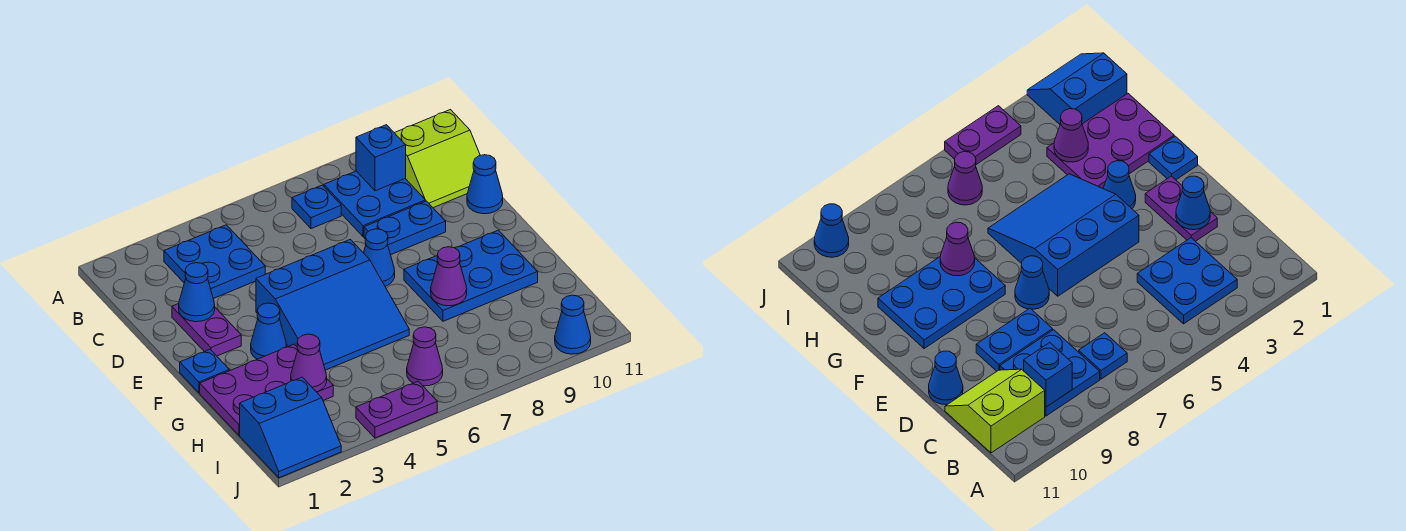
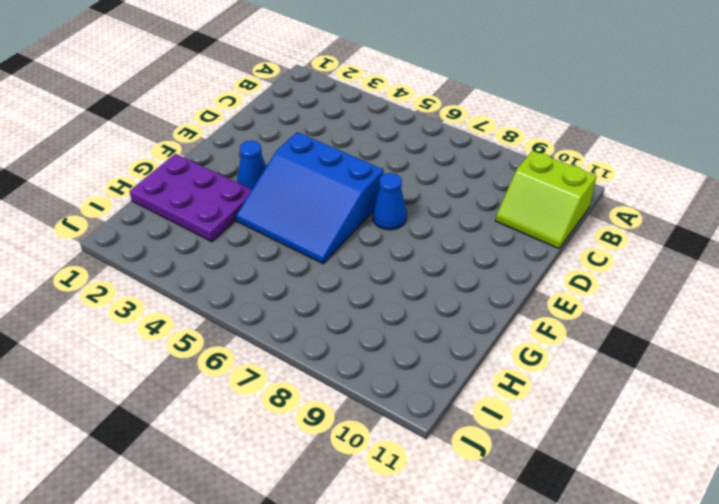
none -> blue plate B3:C4 level 1
none -> blue plate B7 level 1
none -> blue plate B8:C9 level 1

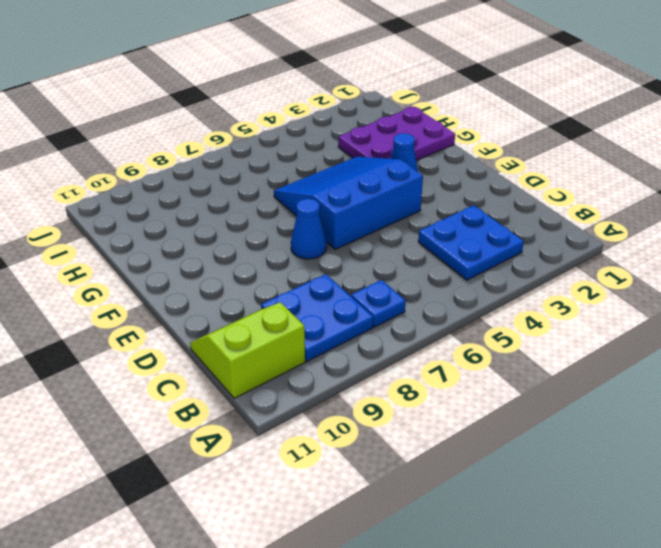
none -> purple plate D2:E2 level 1
none -> blue plate D8:D9 level 1
none -> blue cone D11 level 1

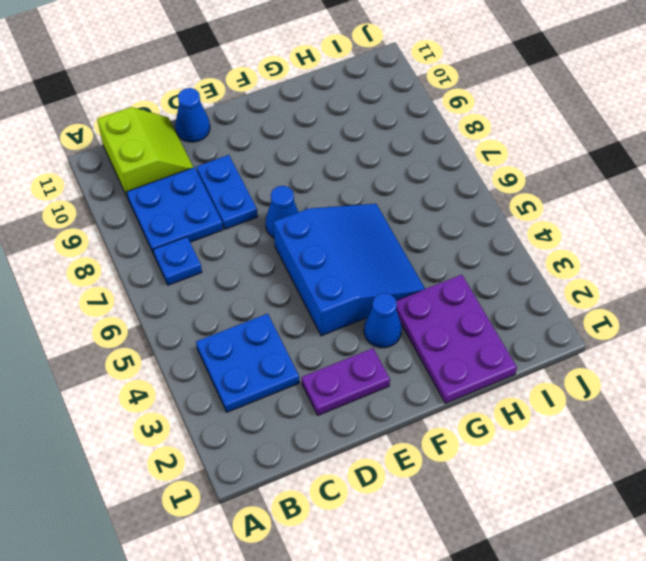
none -> blue plate F1 level 1
none -> blue plate F8:G10 level 1
none -> blue slope I1:J2 level 1 top I

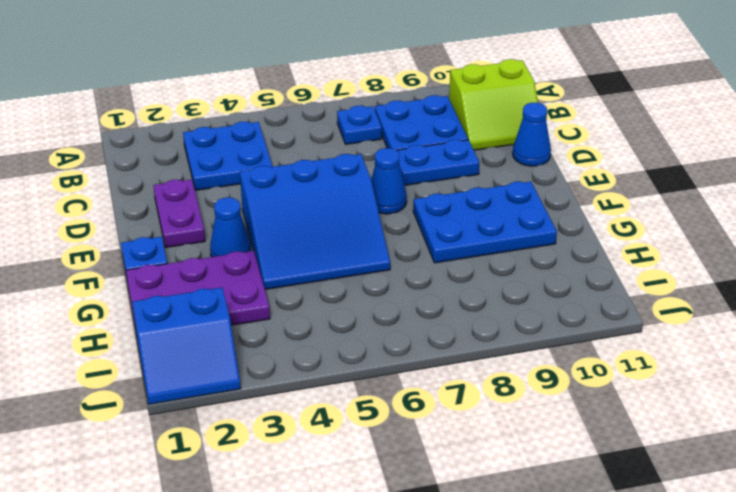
none -> purple cone I6 level 1
none -> purple plate J4:J5 level 1
none -> blue cone J10 level 1

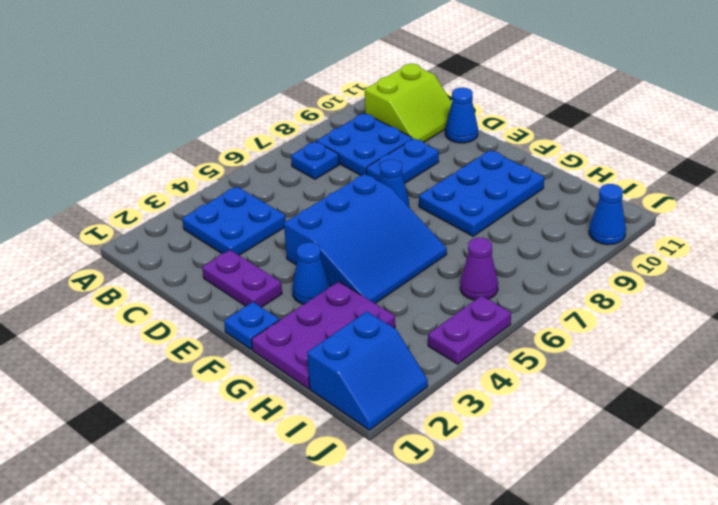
none -> blue brick B9 level 2
none -> blue cone D2 level 2
none -> purple cone G8 level 2

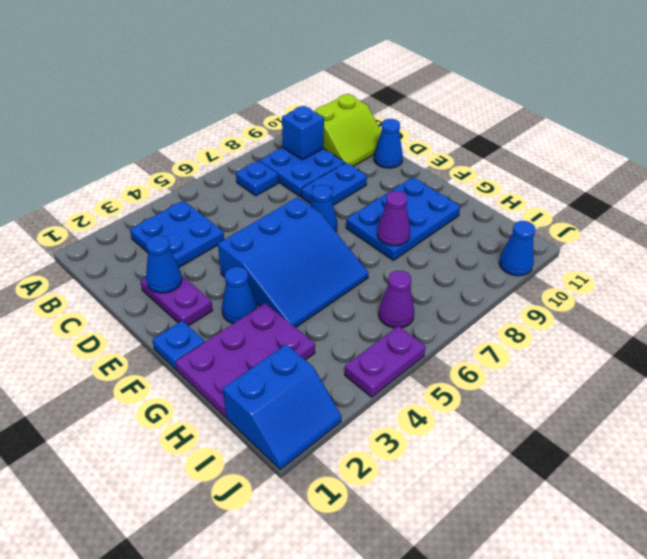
none -> purple cone H3 level 2

